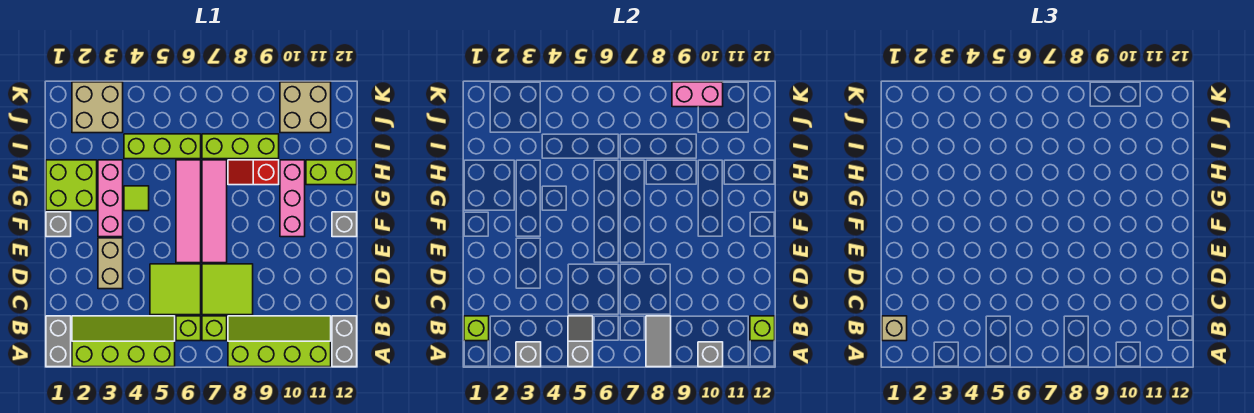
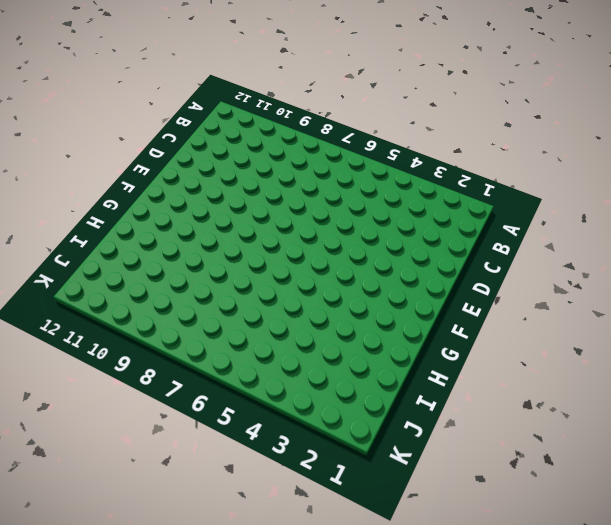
none -> grey brick A1:B1 level 1
none -> lime slope A2:B5 level 1 top A
none -> lime slope A8:B11 level 1 top A
none -> grey brick A12:B12 level 1

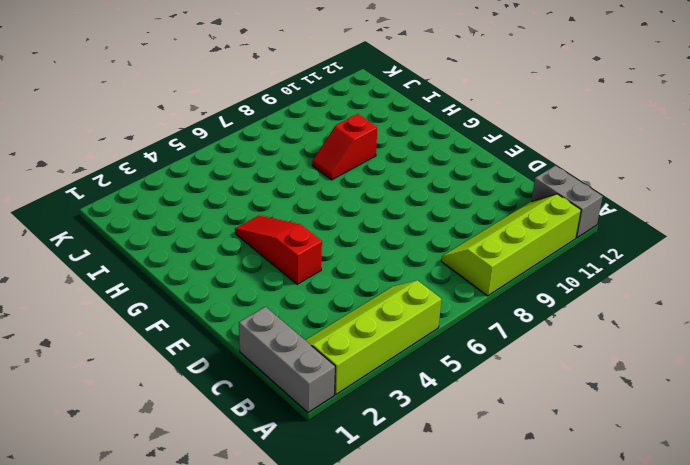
grey brick A1:C1 level 1 -> grey brick A1:B1 level 1
red slope E4:G4 level 1 top E -> lime tile G4 level 1
none -> lime brick B6 level 1
none -> lime brick B7 level 1
none -> lime tile C5:D6 level 1
none -> lime tile C7:D8 level 1

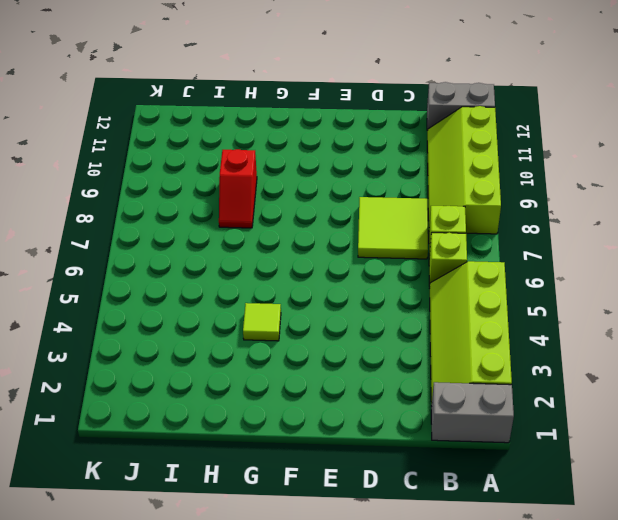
none -> lime tile C5:D6 level 1
none -> tan brick D3:E3 level 1
none -> pink tile E6:H6 level 1
none -> pink tile E7:H7 level 1

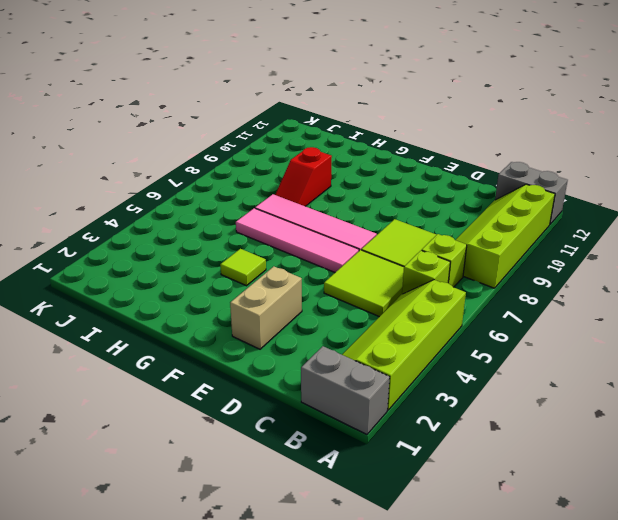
tan brick E2:E3 level 1 -> tan brick D3:E3 level 1
none -> grey brick F1 level 1
none -> pink brick F3:H3 level 1
none -> pink brick F10:H10 level 1
none -> grey brick F12 level 1

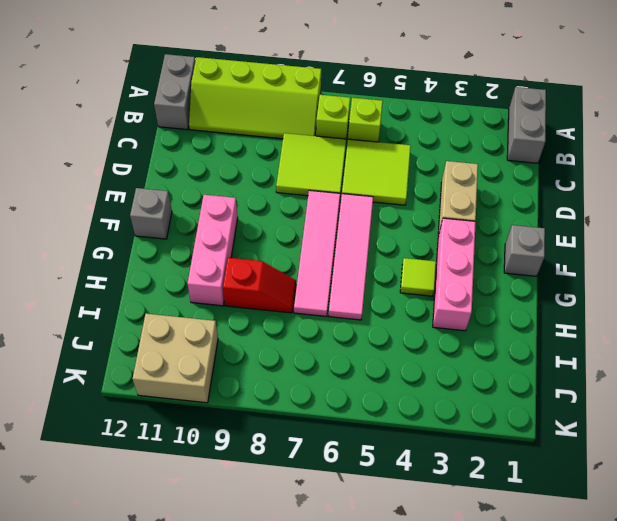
none -> lime slope A2:B5 level 1 top A
none -> lime brick G1:H2 level 1
none -> lime brick H11:H12 level 1
none -> lime brick I4:I6 level 1

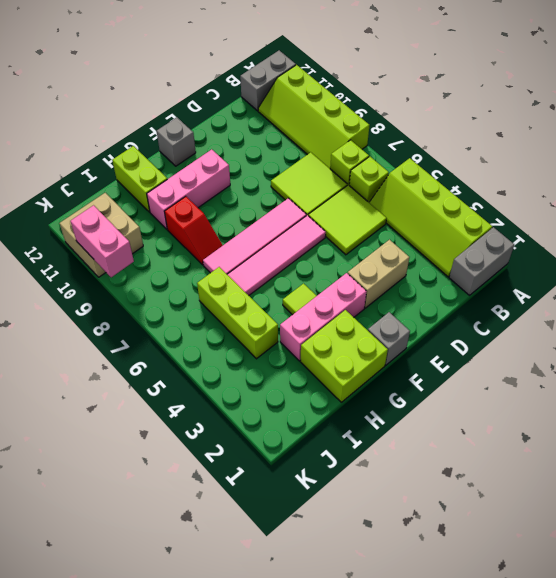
none -> lime brick I7:I9 level 1
none -> tan brick J2:K3 level 1
none -> grey brick A3 level 2
none -> grey slope A5:B5 level 2 top A

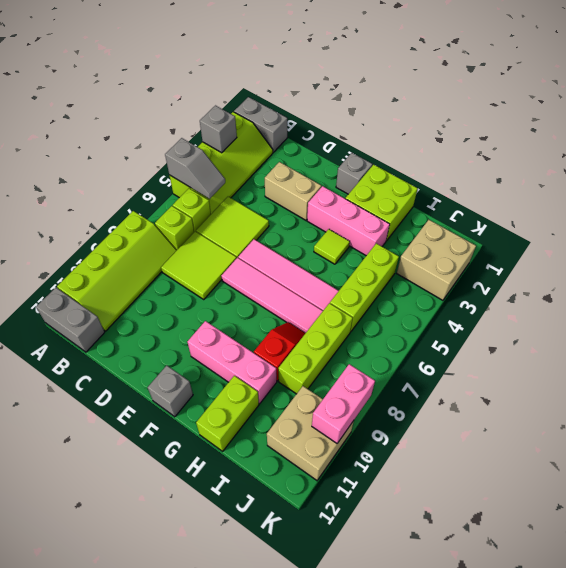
none -> grey tile A8:B8 level 2
none -> grey brick A10 level 2
none -> lime brick B1 level 2
none -> lime brick B12 level 2

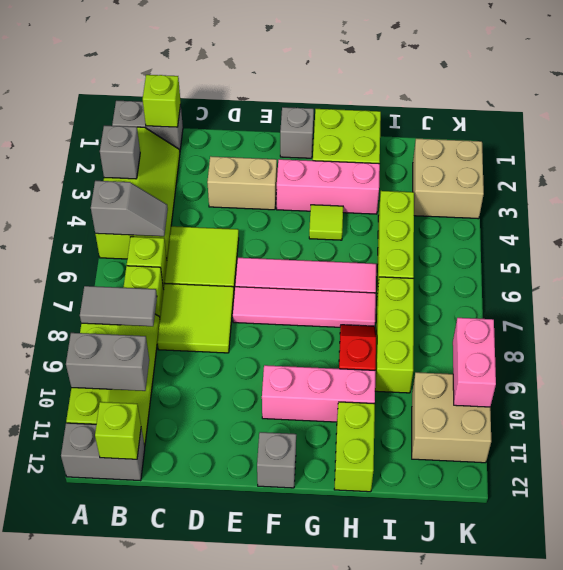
grey brick A10:B10 level 2 -> grey brick A10 level 2
none -> tan brick B1 level 3

